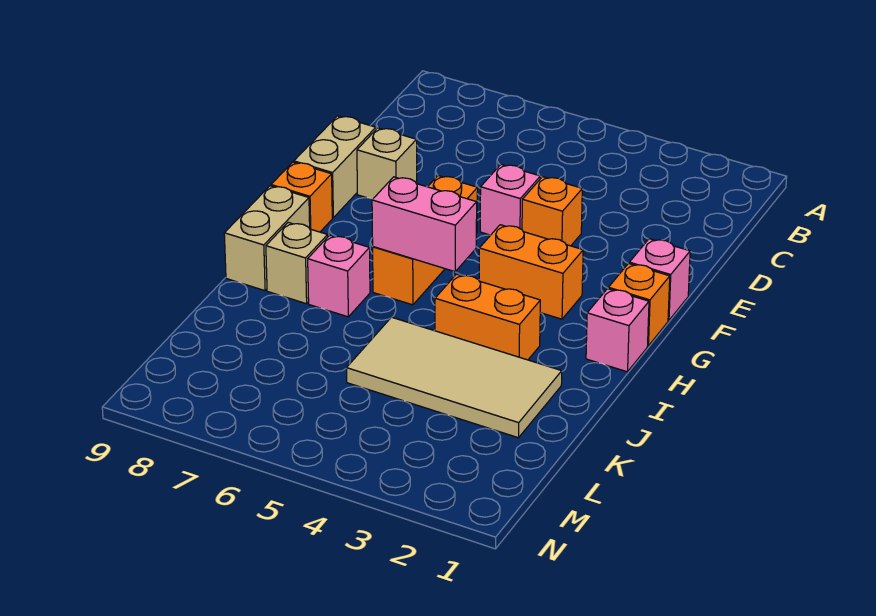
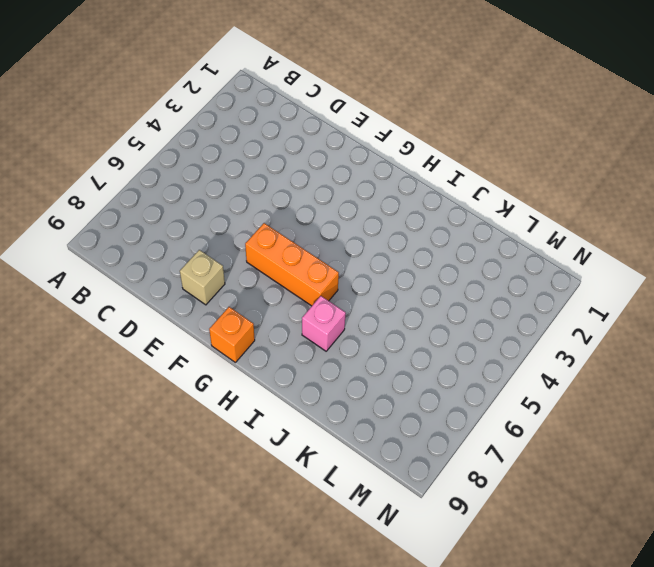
none -> orange brick E4 level 1
none -> pink brick E5 level 1
none -> tan brick E9:F9 level 1

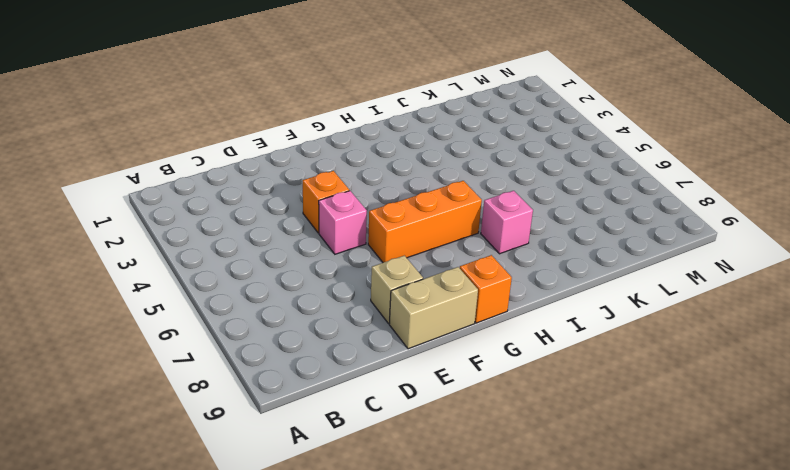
none -> pink brick F1 level 1
none -> orange brick G1 level 1
none -> orange brick G3:G4 level 1

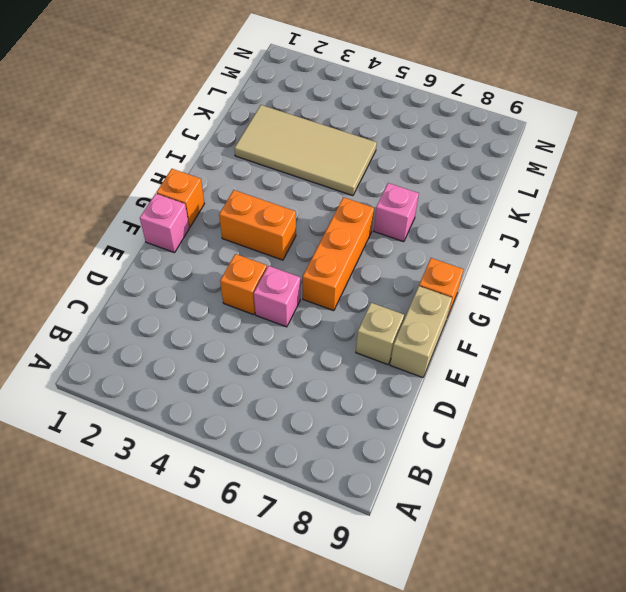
none -> pink brick H1 level 1
none -> tan brick H9:I9 level 1
none -> orange brick I3:I4 level 1

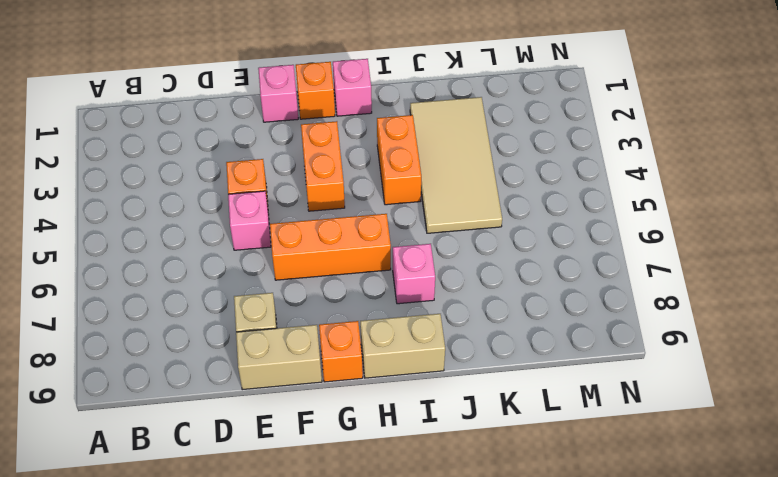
none -> tan brick I8 level 1
none -> pink brick H5:H6 level 2

